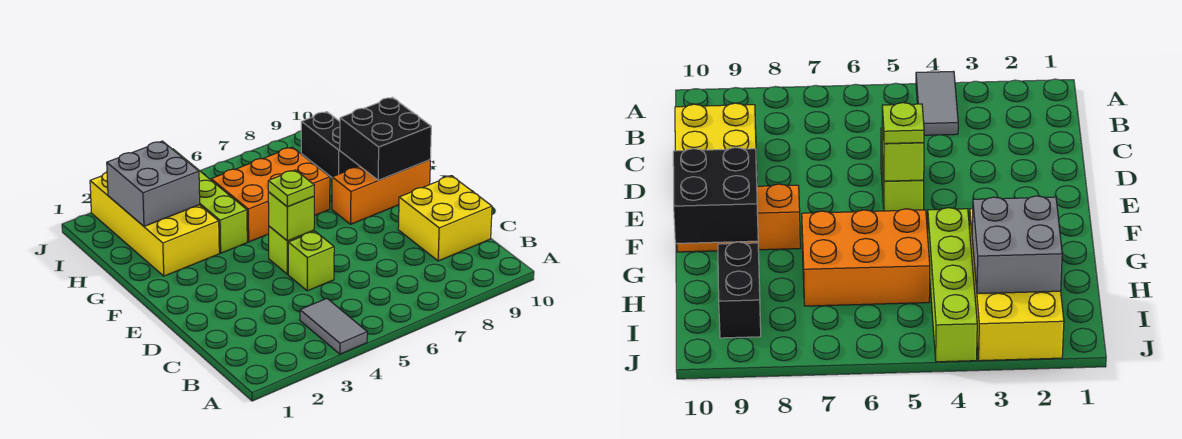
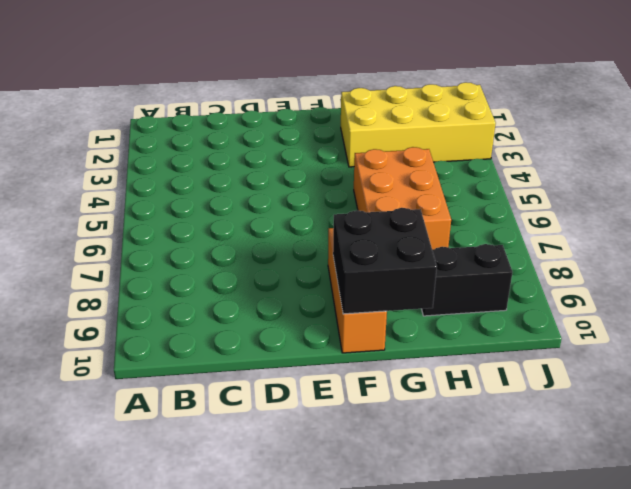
none -> grey tile A4:B4 level 1
none -> yellow brick C9:D10 level 1
none -> lime brick D5 level 1

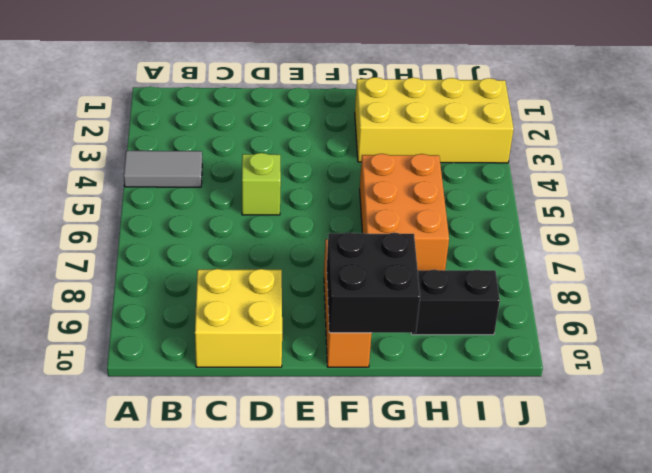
none -> lime brick E5 level 1
none -> lime brick G4:J4 level 1
none -> lime brick E5 level 2

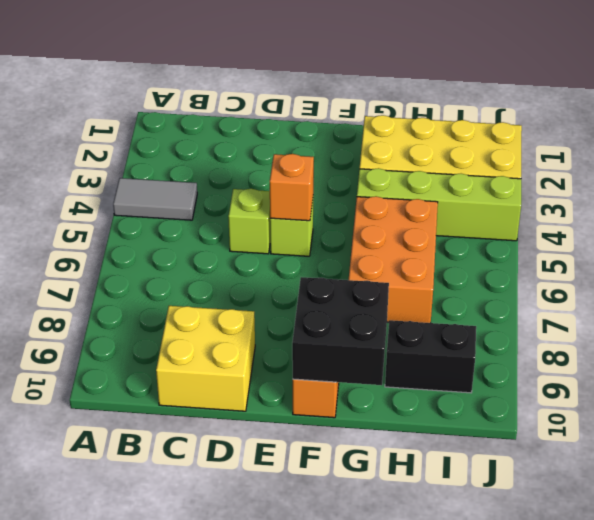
orange brick E5 level 2 -> lime brick E5 level 2
none -> grey brick H2:I3 level 2
none -> lime plate E5 level 3

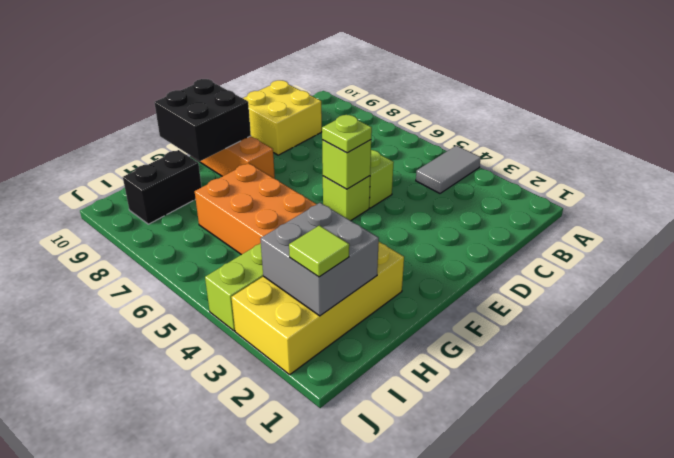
lime tile I2 level 3 -> none

